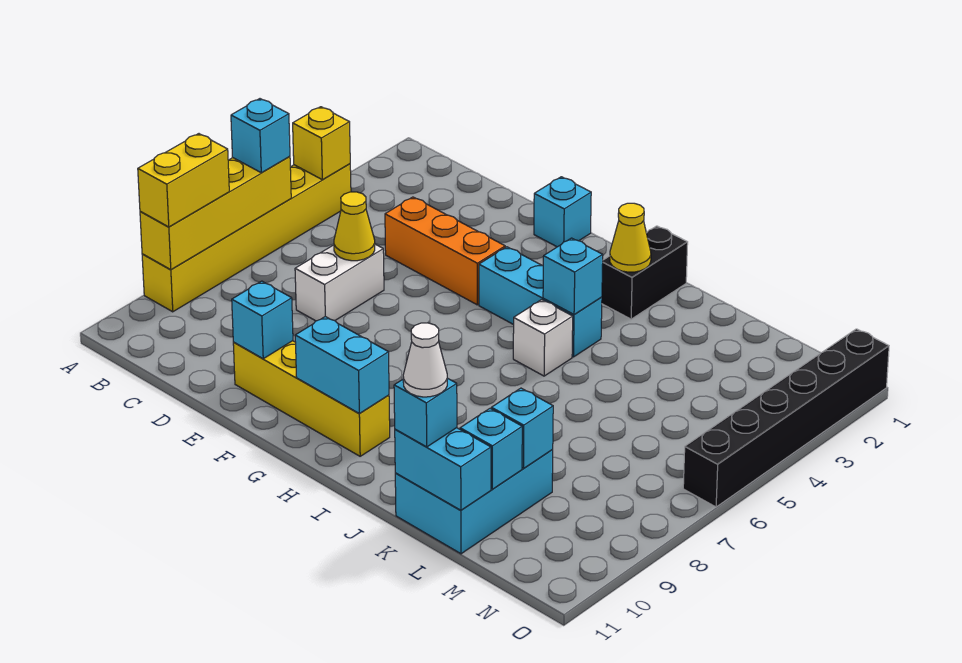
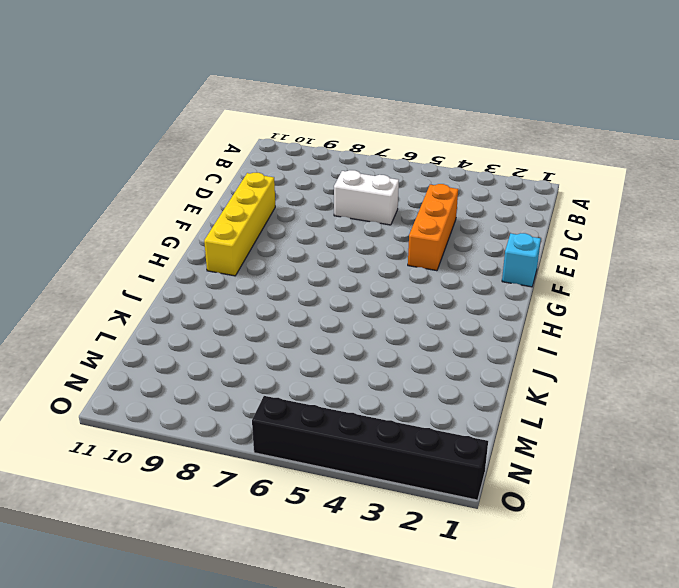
none -> yellow brick A4:A9 level 1
none -> cyan brick G4:I4 level 1
none -> black brick I1:I2 level 1

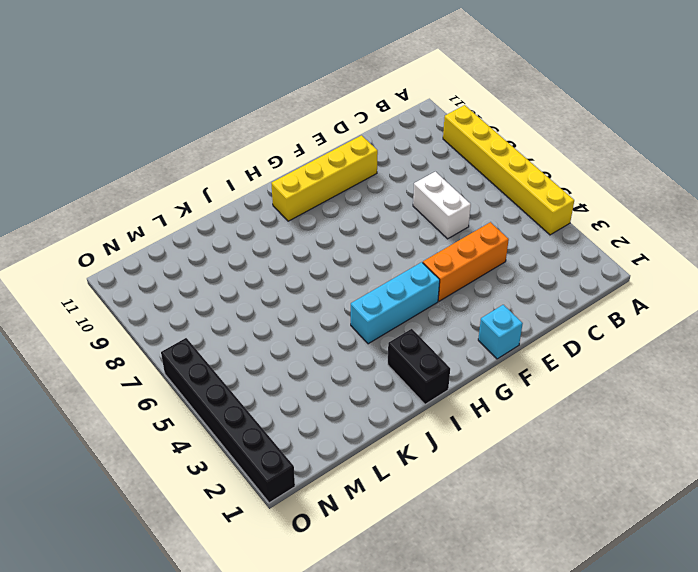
none -> white brick I5 level 1
none -> cyan brick K9:L11 level 1
none -> yellow brick A4 level 2

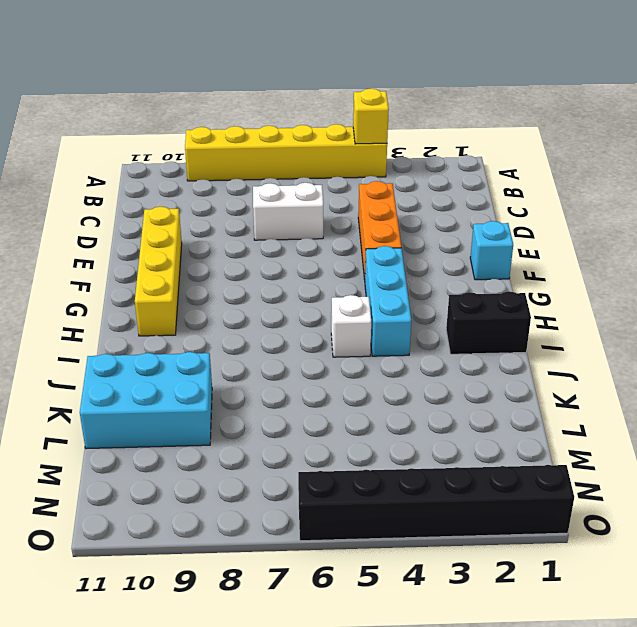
none -> yellow brick A6:A9 level 2
none -> yellow cone D6 level 2
none -> cyan brick E10 level 2

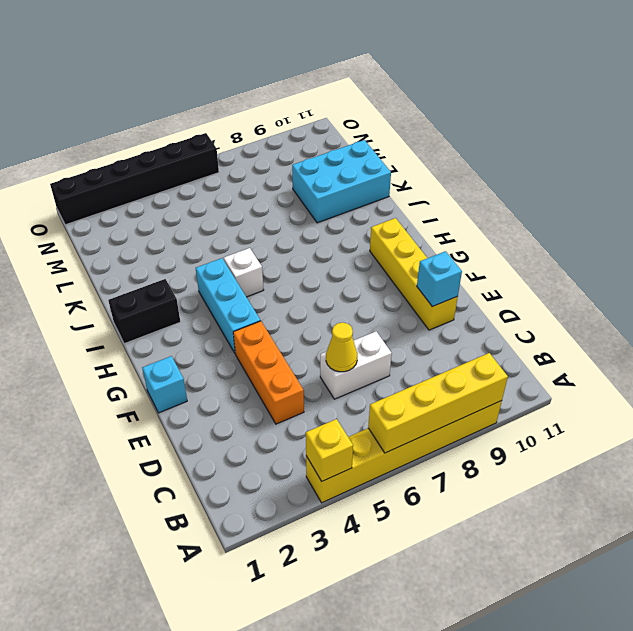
none -> cyan brick G10:H10 level 2
none -> yellow cone I2 level 2
none -> cyan brick I4 level 2

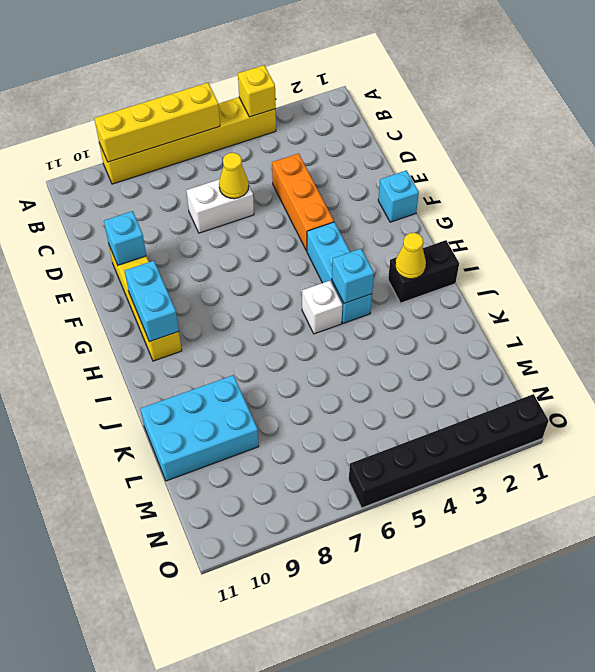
none -> cyan brick K11:L11 level 2
none -> cyan brick L9 level 2
none -> cyan brick L10 level 2

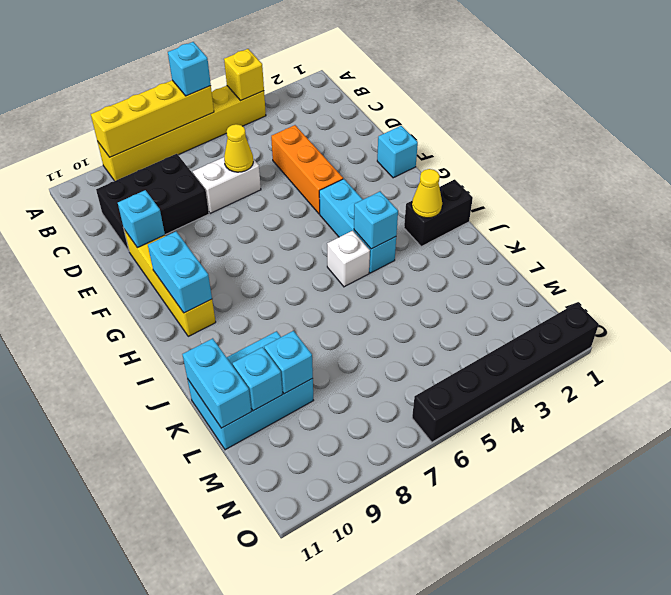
black brick C8:D10 level 1 -> none
none -> yellow brick A8:A9 level 3
none -> cyan brick K11 level 3
none -> white cone K11 level 4

